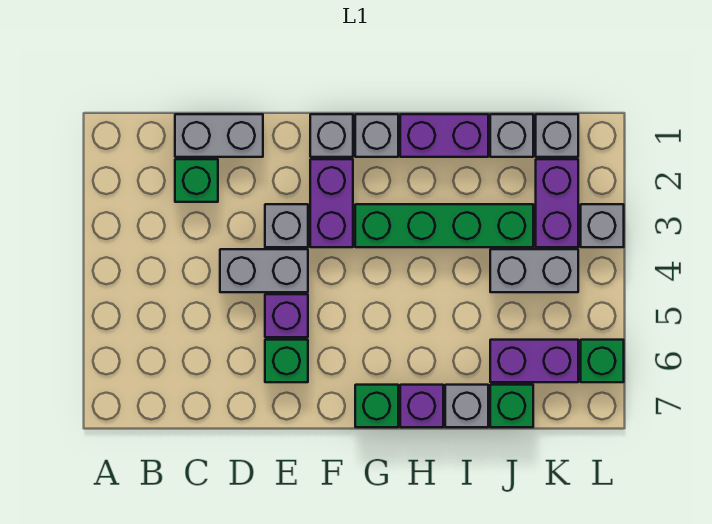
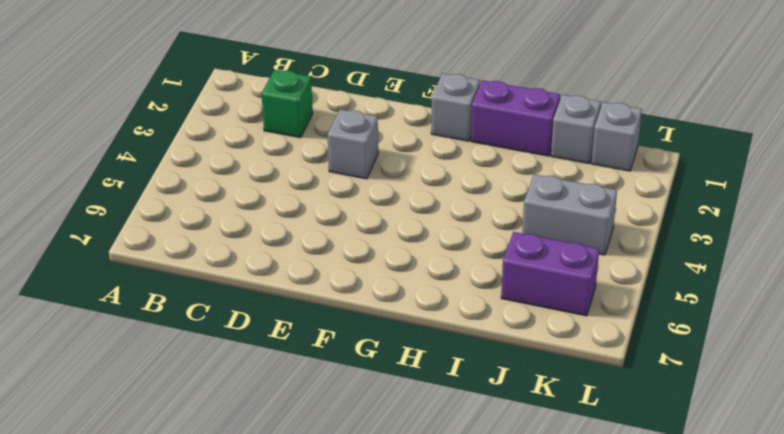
none -> grey brick C1:D1 level 1
none -> grey brick D4:E4 level 1
none -> purple brick E5 level 1

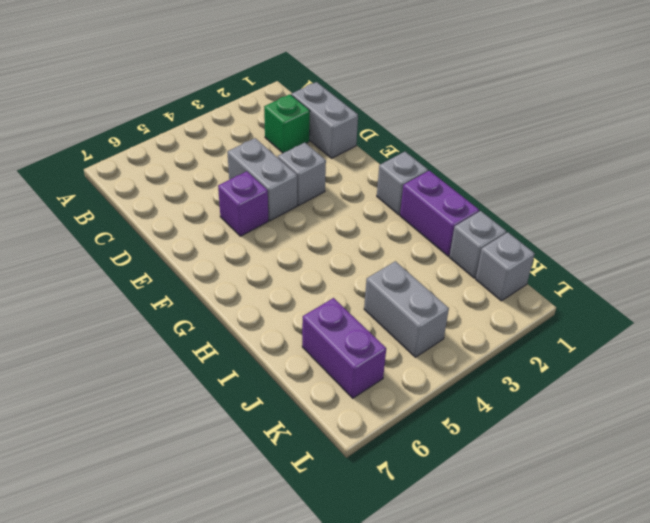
none -> green brick E6 level 1
none -> grey brick F1 level 1
none -> purple brick F2:F3 level 1

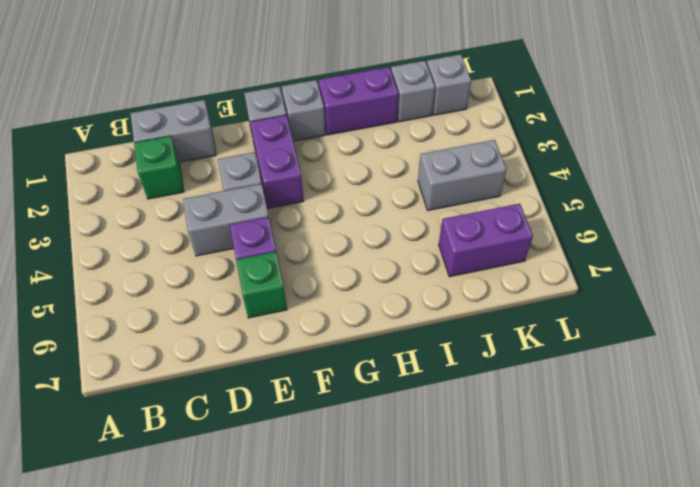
none -> green brick G3:J3 level 1
none -> green brick G7 level 1
none -> purple brick H7 level 1

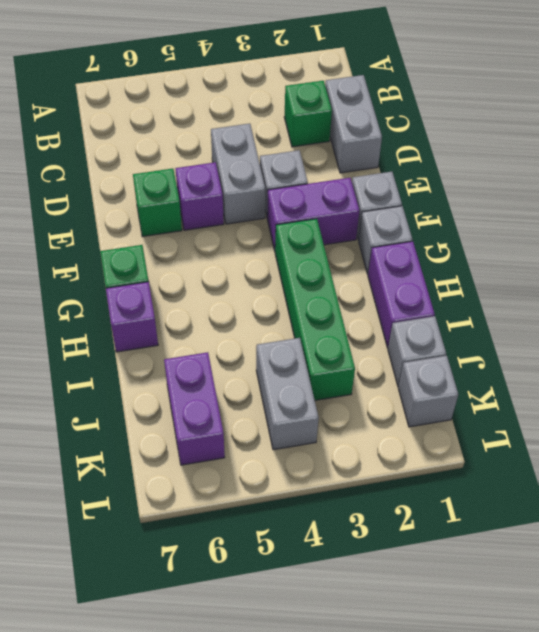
none -> grey brick I7 level 1
none -> green brick J7 level 1
none -> purple brick K2:K3 level 1

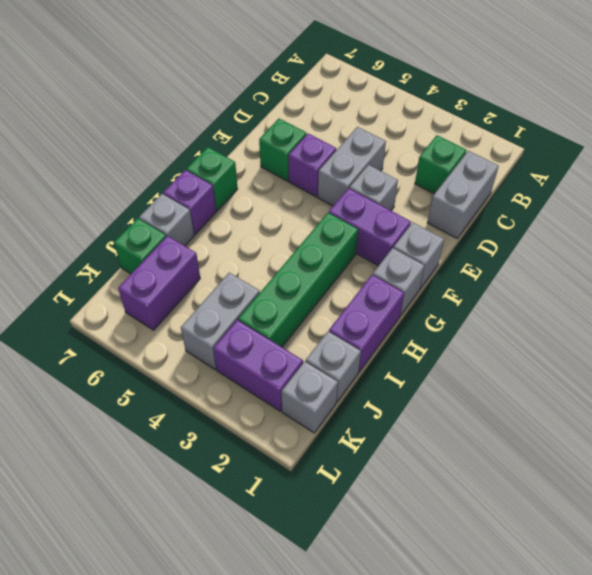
none -> grey brick L3 level 1
none -> green brick L6 level 1

